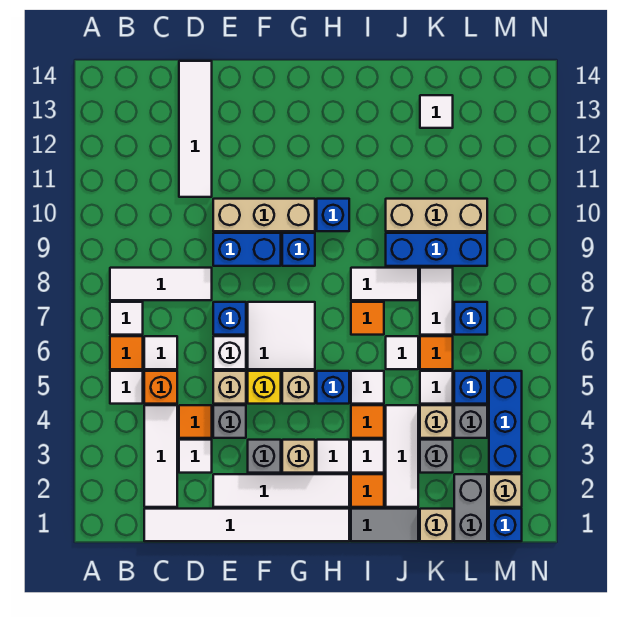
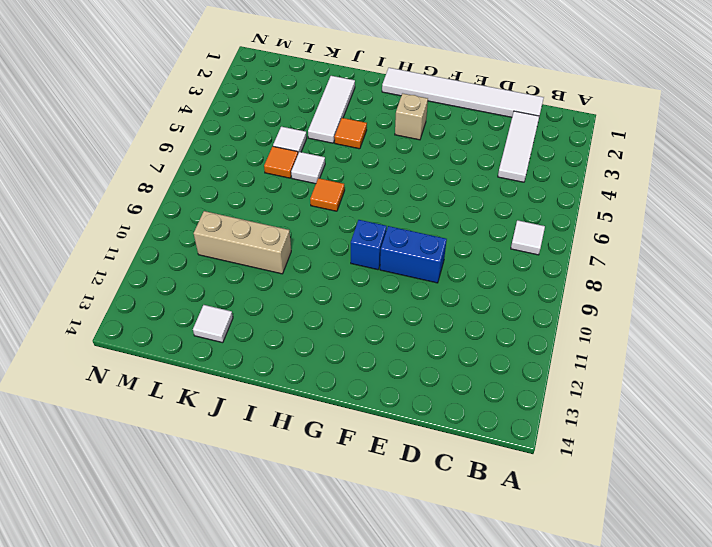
none -> white tile B5 level 1
none -> orange tile B6 level 1
none -> white tile B8:D8 level 1
none -> orange brick C5 level 1

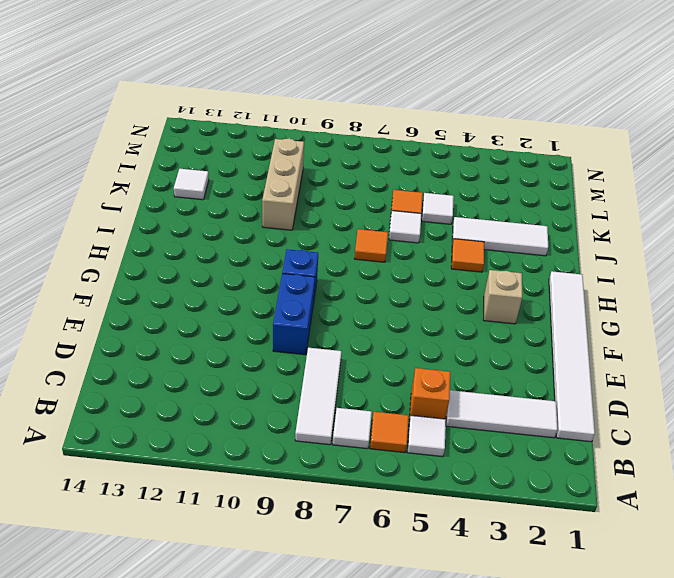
none -> white tile C6 level 1
none -> white tile D3 level 1
none -> orange tile D4 level 1
none -> white tile D11:D14 level 1

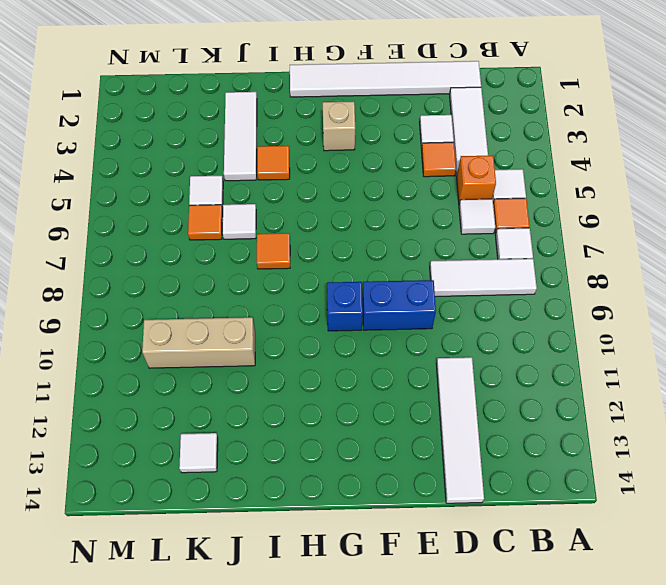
none -> white tile E2:H2 level 1
none -> grey brick E4 level 1
none -> tan brick E5 level 1
none -> white brick E6 level 1

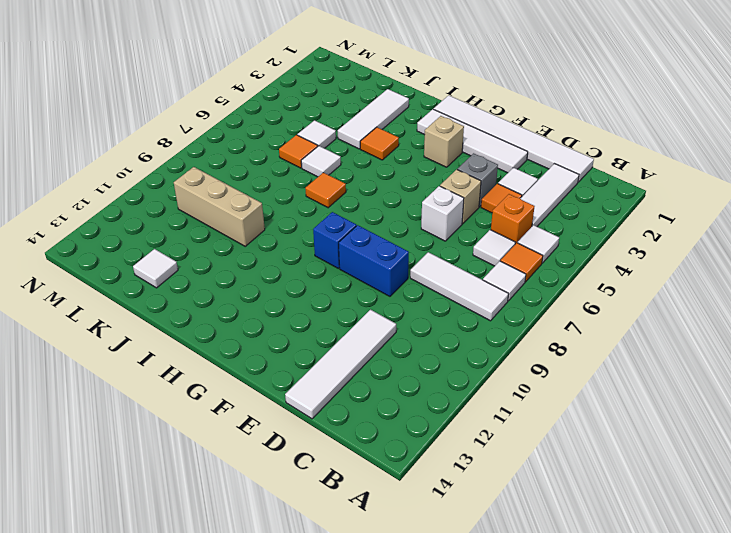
none -> blue brick E7 level 1
none -> tan brick E10:G10 level 1
none -> grey brick F3 level 1
none -> yellow brick F5 level 1

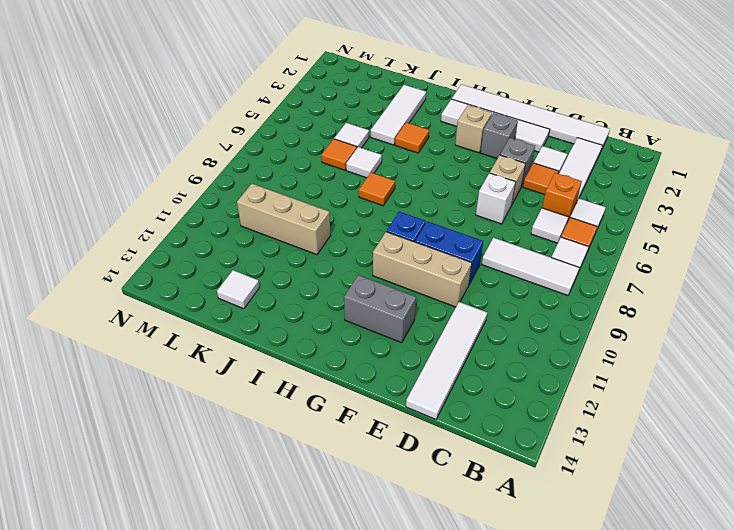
grey brick F12:G12 level 1 -> grey brick L1:L2 level 1
none -> blue brick E7 level 1
none -> yellow brick F5 level 1
none -> white tile F6:G7 level 1
none -> tan brick G5 level 1

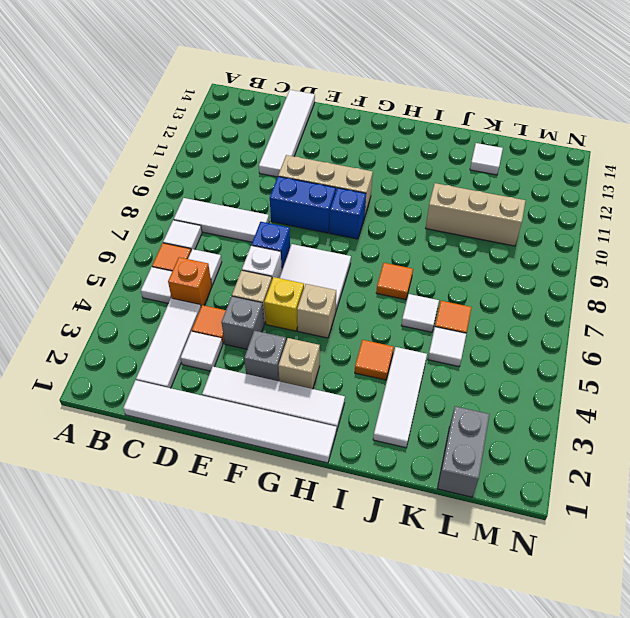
none -> white tile H3 level 1
none -> blue brick H5 level 1
none -> blue brick H10 level 1
none -> grey tile I1:J1 level 1

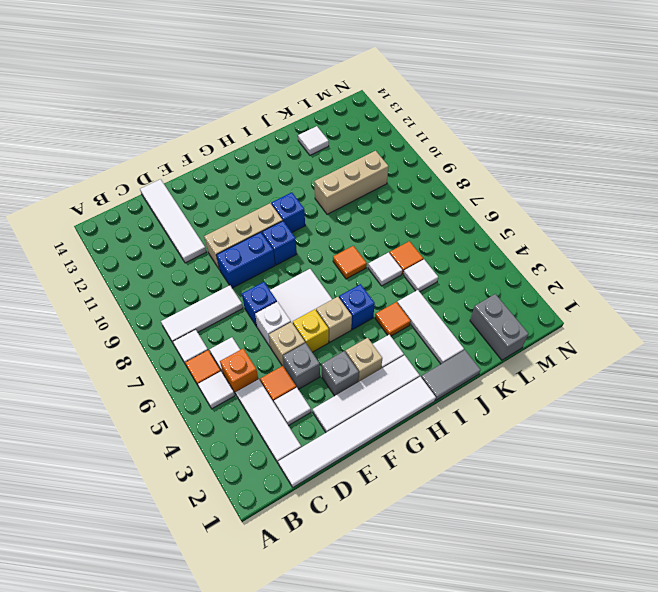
none -> orange tile I2 level 1
none -> white tile I3 level 1
none -> white tile I5 level 1
none -> white tile I8:J8 level 1

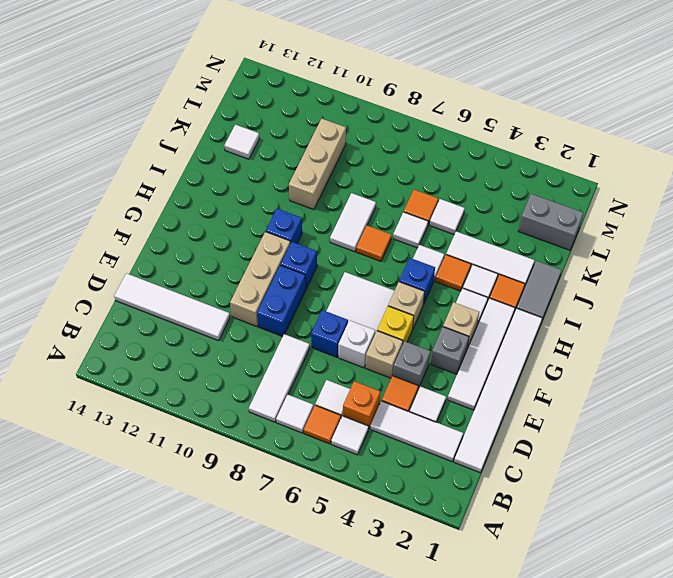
none -> blue brick J9:L9 level 1
none -> tan brick K1 level 1
none -> grey brick K3 level 1
none -> tan brick K4 level 1

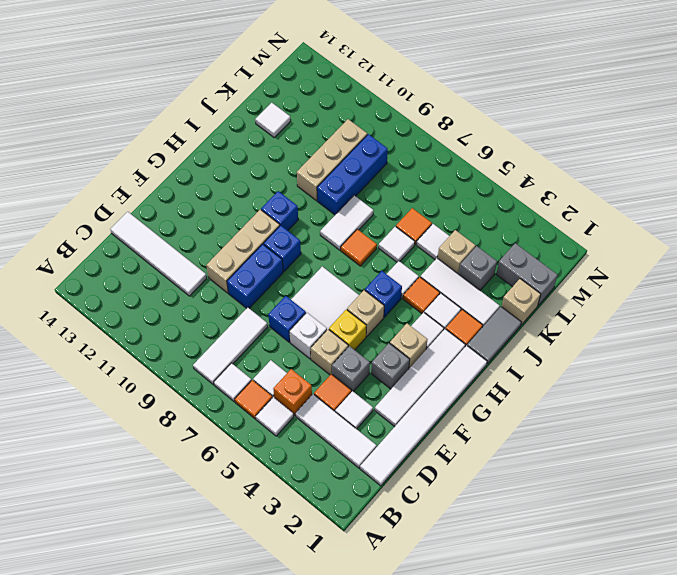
none -> white tile K7:K8 level 1
none -> grey brick L4 level 1
none -> blue brick L5 level 1
none -> blue brick L7 level 1

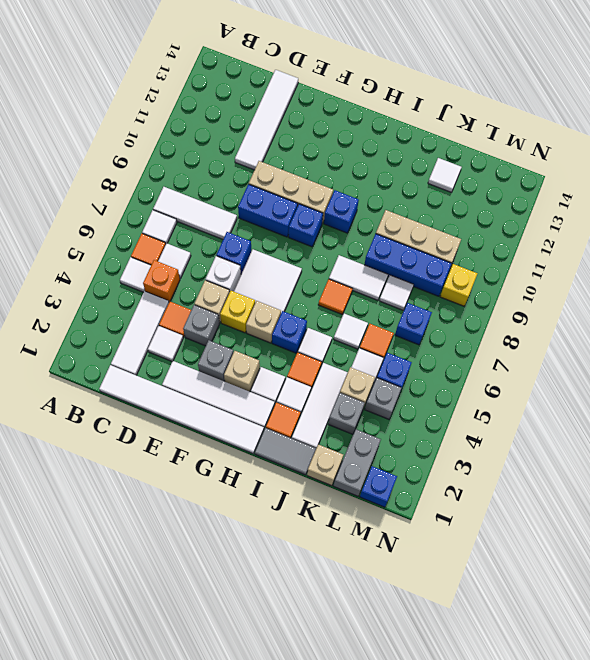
white tile K8 level 1 -> white tile K7:K8 level 1
yellow brick M9 level 1 -> none
none -> tan brick M2 level 1
none -> blue brick M3:M5 level 1

